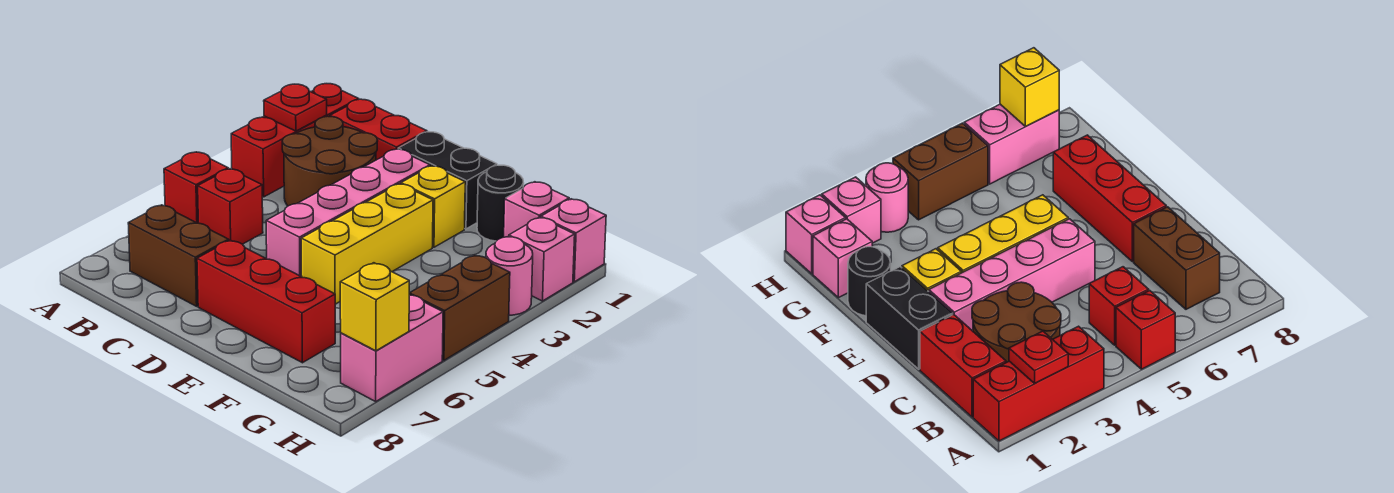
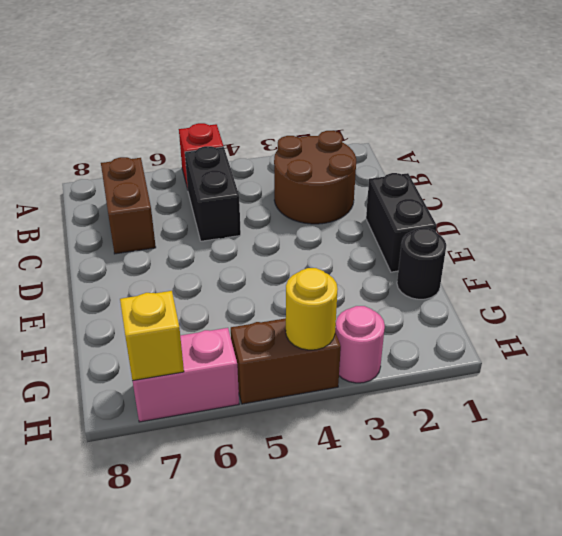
black brick B5:C5 level 1 -> red brick B5 level 1
yellow round brick H4 level 2 -> none
none -> red brick A1:A3 level 1
none -> red brick B1:C1 level 1
none -> pink brick D2:D5 level 1

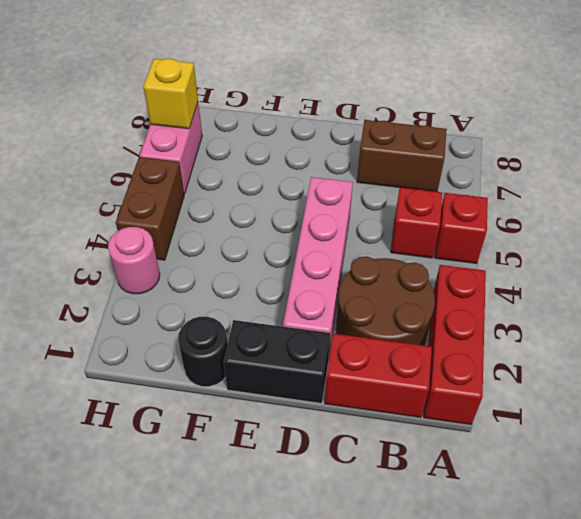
none -> red brick D7:F7 level 1
none -> yellow brick E2 level 1
none -> yellow brick E3:E5 level 1

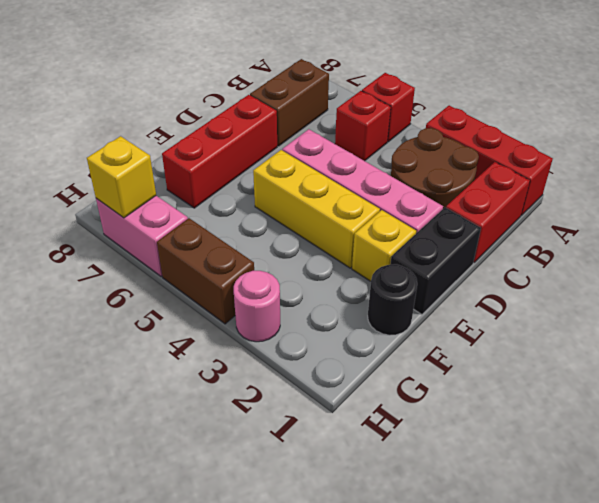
none -> pink brick G1 level 1
none -> pink brick H1 level 1
none -> pink brick H2 level 1

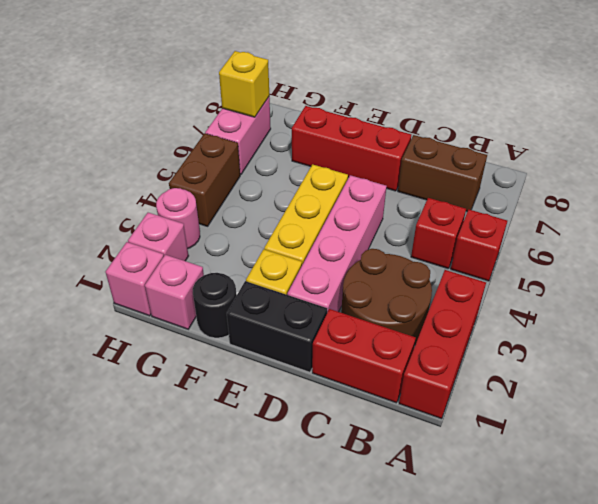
none -> red plate A2 level 2

